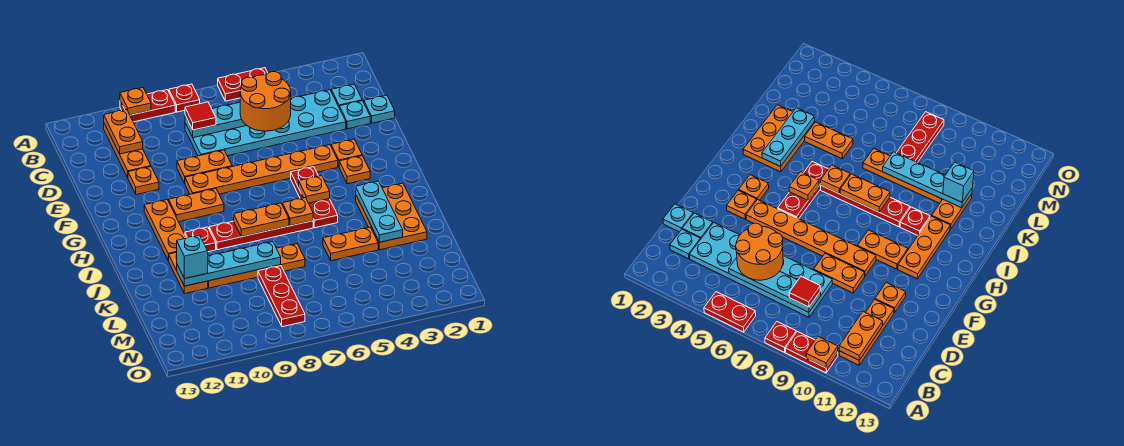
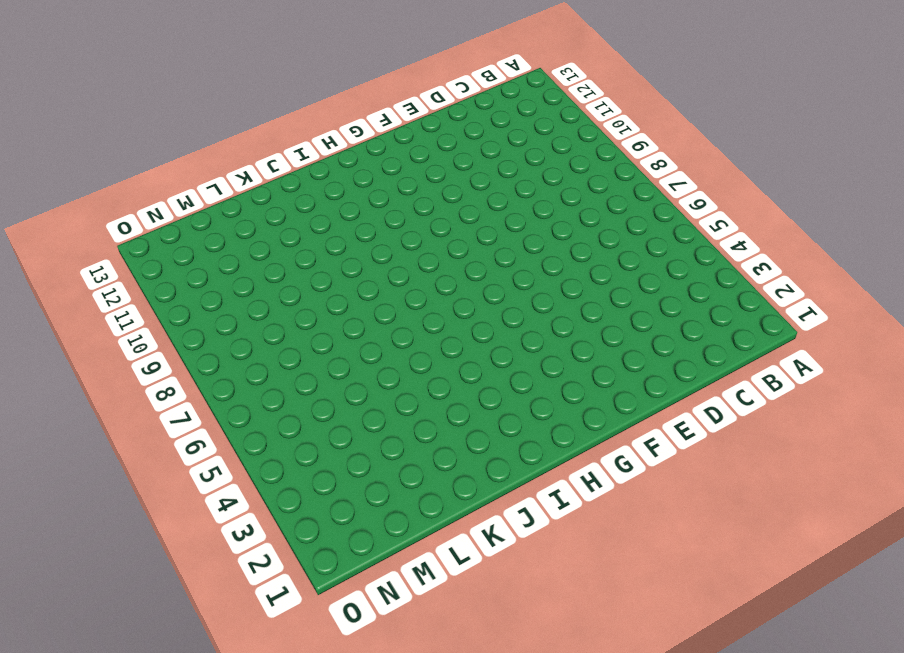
none -> red plate A5:A6 level 1
none -> red plate A8 level 1
none -> red plate A9:A10 level 1
none -> orange plate B11:D11 level 1

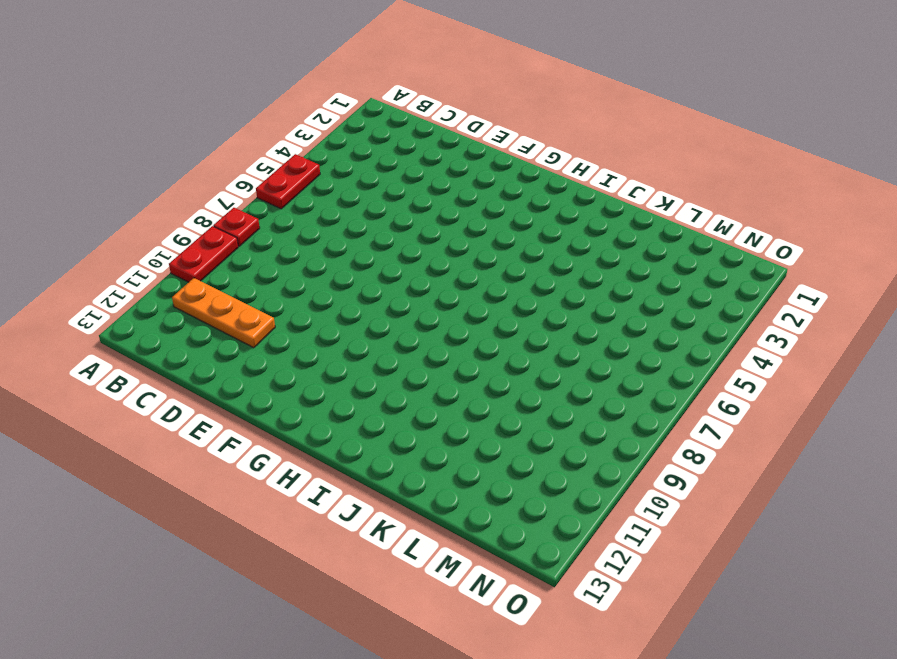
none -> cyan plate C2 level 1
none -> cyan plate C3:D8 level 1
none -> cyan plate D1 level 1
none -> cyan plate D2 level 1

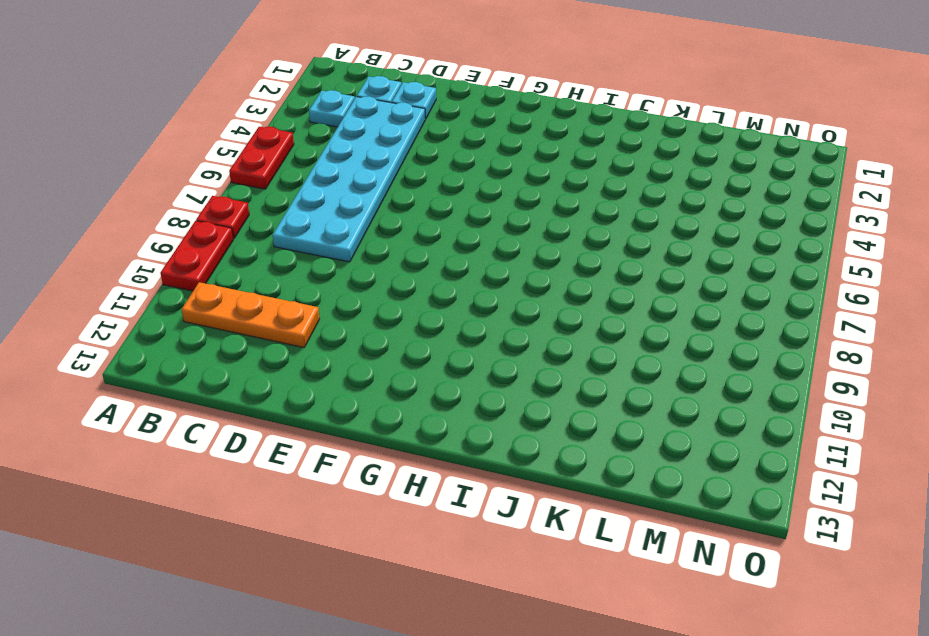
cyan plate B3 level 1 -> cyan plate D1 level 1
none -> orange plate E8:E9 level 1
none -> orange plate E11 level 1
none -> orange plate F3 level 1
none -> orange plate F4:F9 level 1

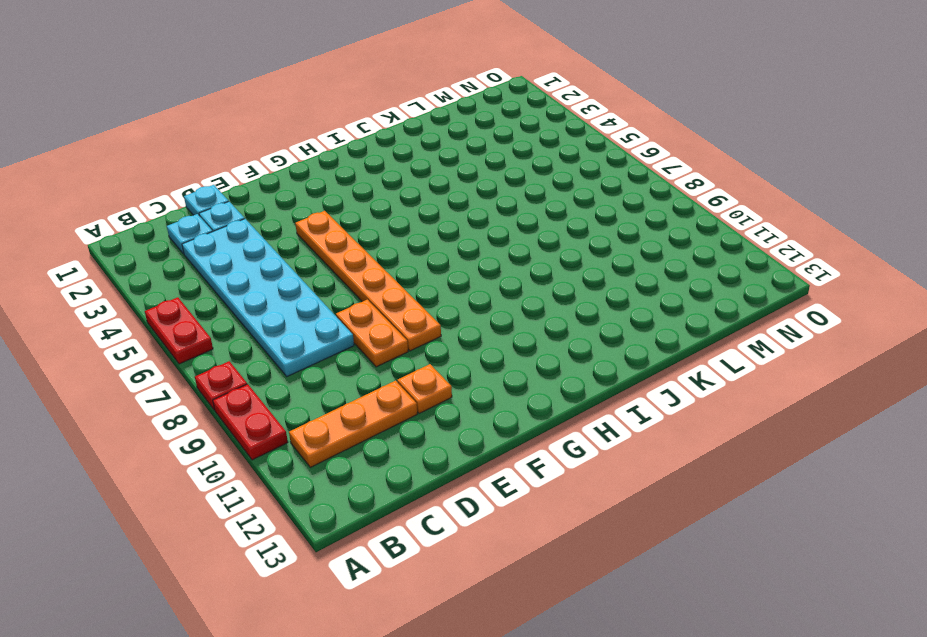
none -> orange plate F3 level 1
none -> orange plate G3 level 1
none -> red plate G5:I5 level 1
none -> orange plate G9:G10 level 1

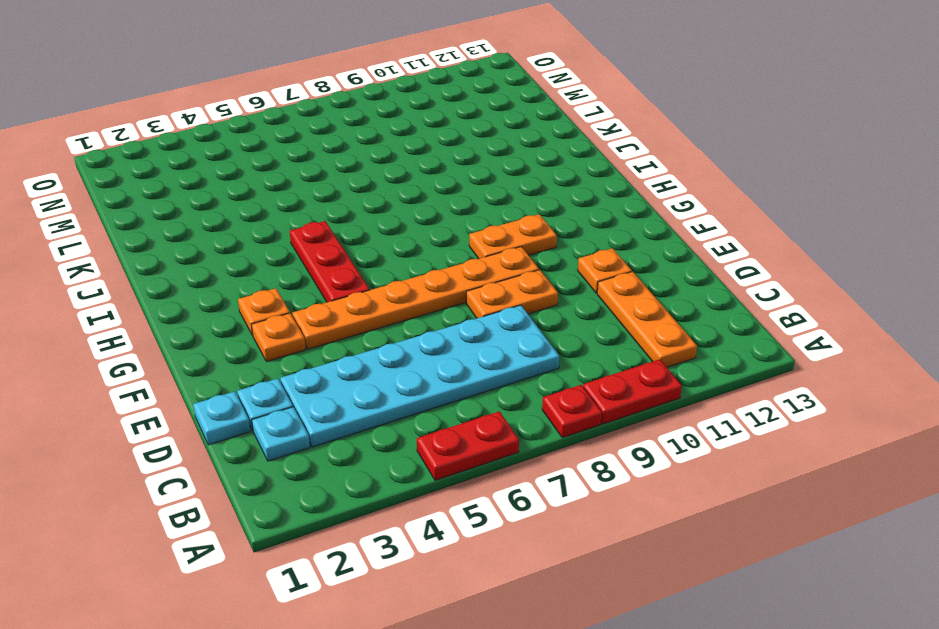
none -> orange plate G11:I11 level 1
none -> orange plate I2:K3 level 1
none -> red plate I6:I9 level 1
none -> red plate I10 level 1

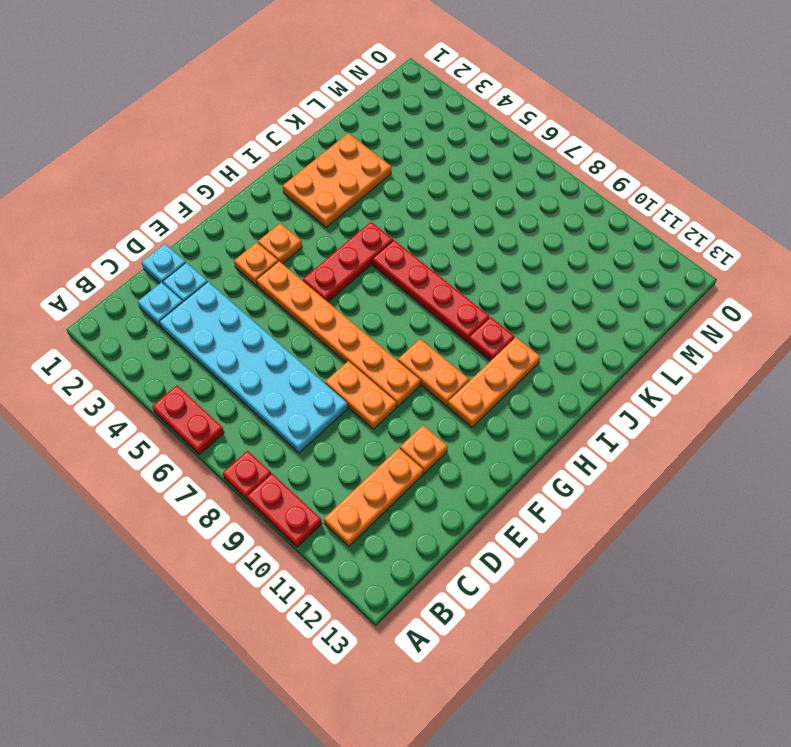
none -> orange plate J11:K11 level 1
none -> orange plate K4:K5 level 1
none -> orange plate K7:K10 level 1
none -> red plate L8:N8 level 1

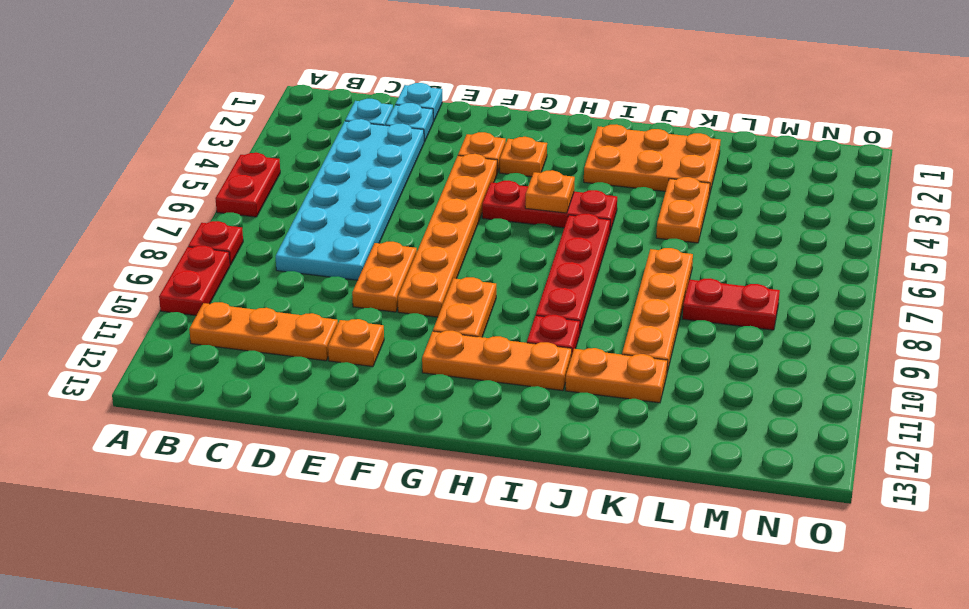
red plate L8:M8 level 1 -> red plate L8:N8 level 1
none -> orange plate A10 level 2
none -> orange plate B11:C11 level 2
none -> cyan plate C5:C8 level 2
none -> cyan plate I3:K3 level 2

